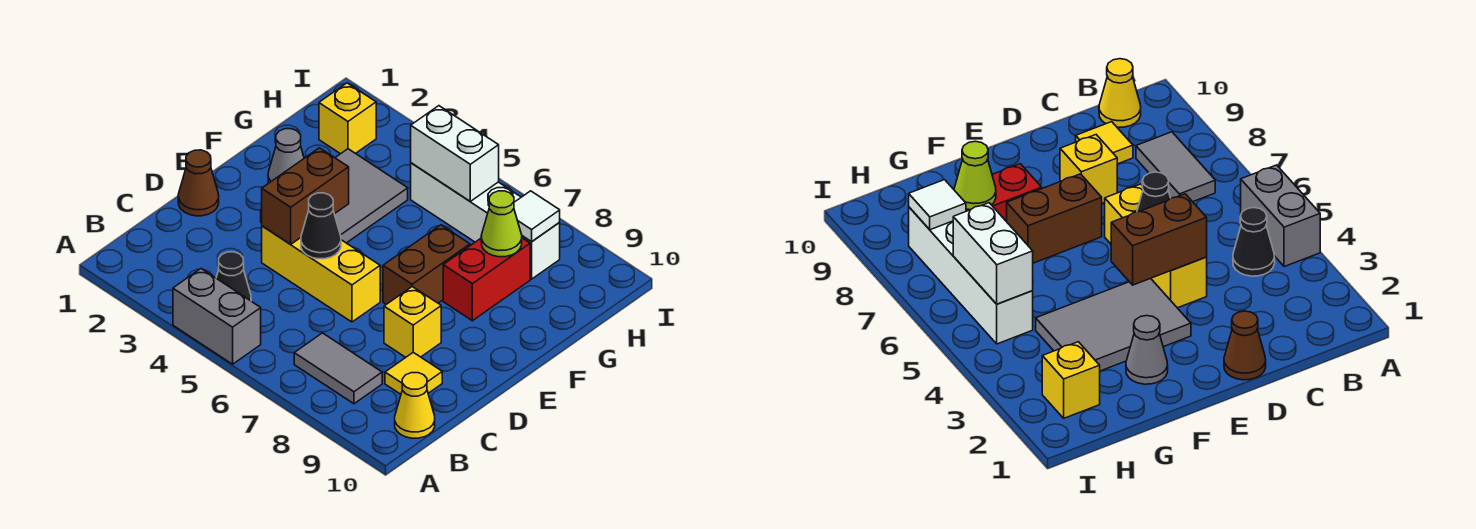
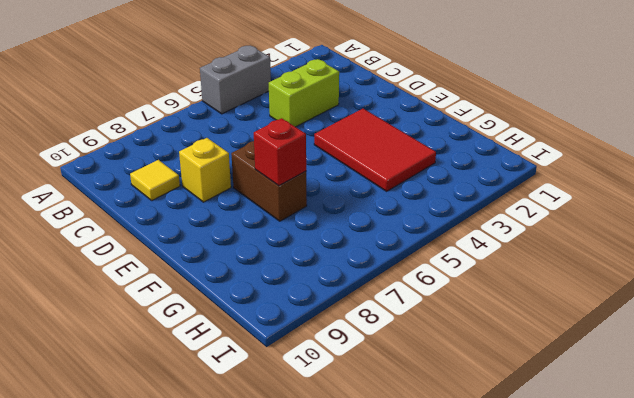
lime brick C3:C4 level 1 -> none
red tile E3:G4 level 1 -> grey tile E3:G4 level 1
red brick F7 level 2 -> none
none -> black cone B4 level 1
none -> grey tile B7:B8 level 1
none -> yellow cone B10 level 1

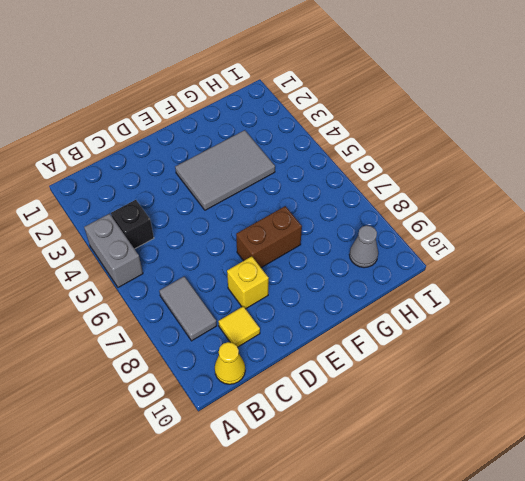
black brick B4 level 1 -> black cone B4 level 1
grey cone H9 level 1 -> grey cone F2 level 1
none -> brown cone D1 level 1
none -> yellow brick D4:D6 level 1
none -> red brick F8:G8 level 1

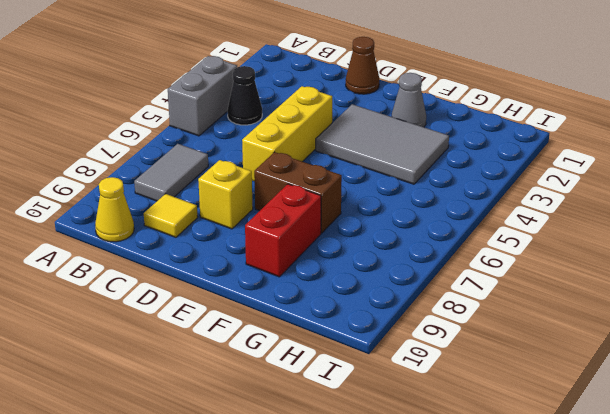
red brick F8:F9 level 1 -> red brick F8:G8 level 1
none -> yellow brick H2 level 1
none -> white brick H5:H8 level 1
none -> brown brick D4:E4 level 2

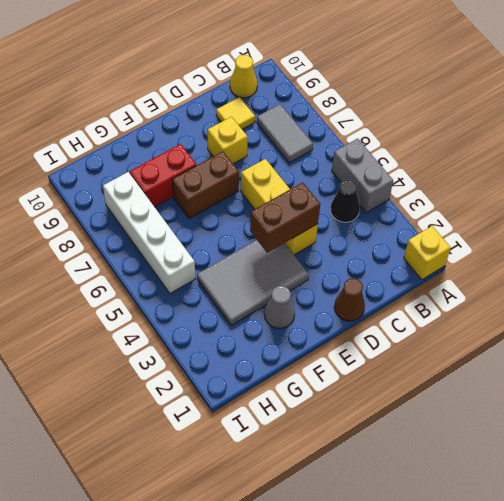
yellow brick A1 level 1 -> yellow brick H2 level 1
none -> black cone D5 level 2
none -> lime cone G8 level 2
none -> white brick H5:H6 level 2

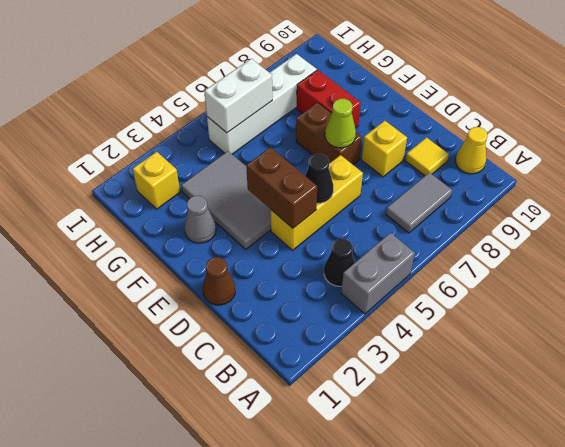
lime cone E7 level 2 -> lime cone G8 level 2
none -> white tile H8 level 2

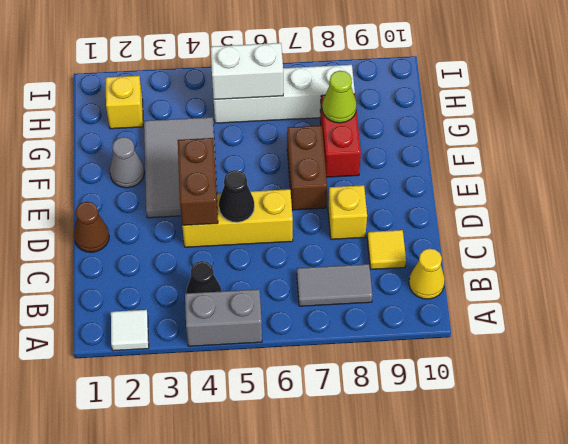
white tile A2 level 1 -> white tile H8 level 2

